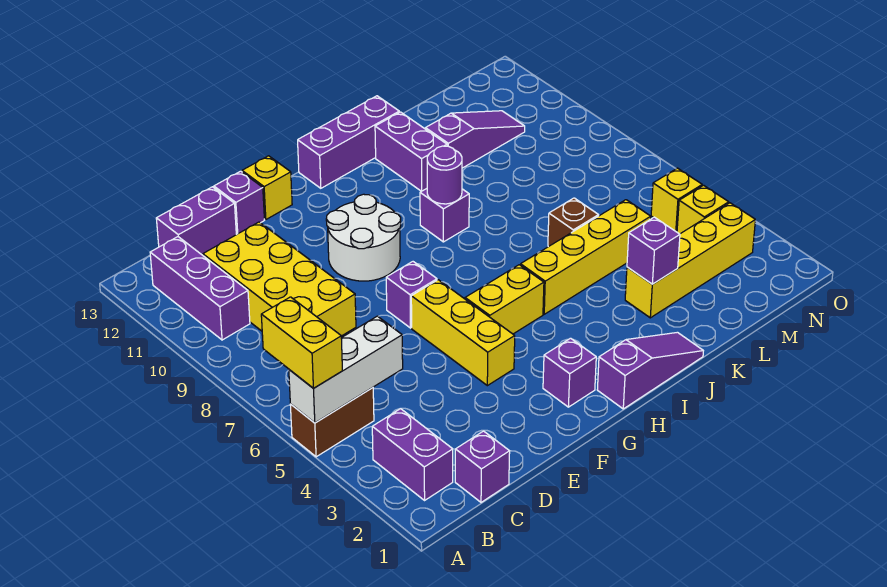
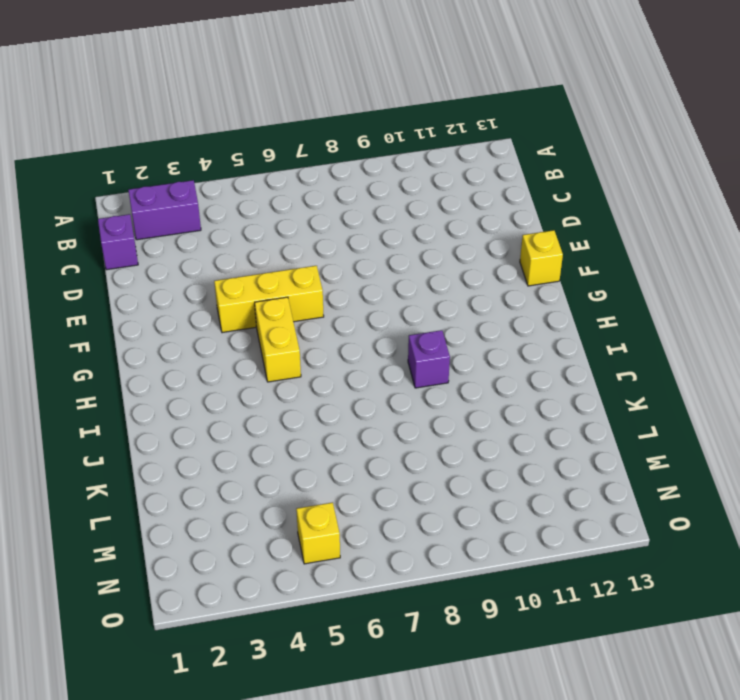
none -> brown brick A5:B5 level 1
none -> purple brick B10:B12 level 1
none -> yellow brick C8:D11 level 1

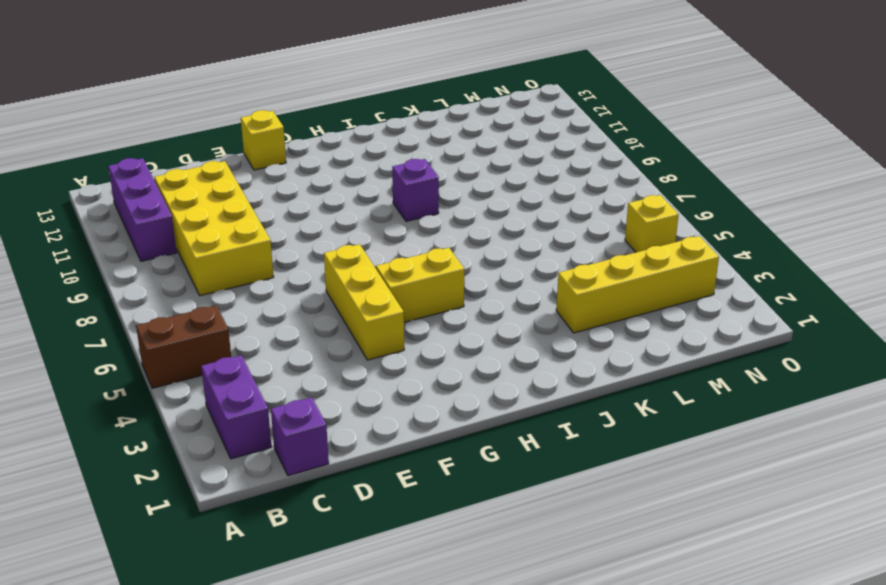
none -> purple brick C13:D13 level 1
none -> purple brick E13 level 1
none -> purple brick F7 level 1

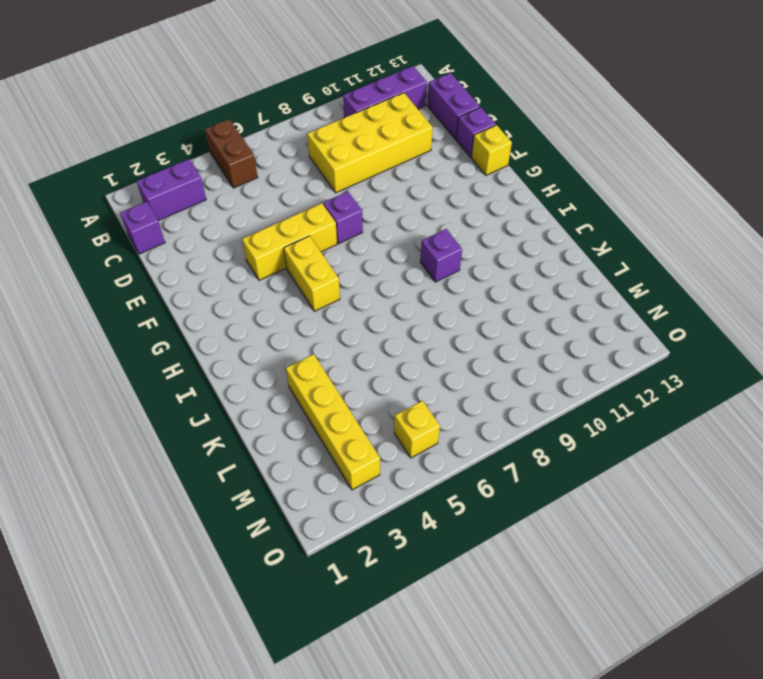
none -> white round brick F9:G10 level 1
none -> purple brick G2 level 1
none -> purple slope H1:J1 level 1 top H

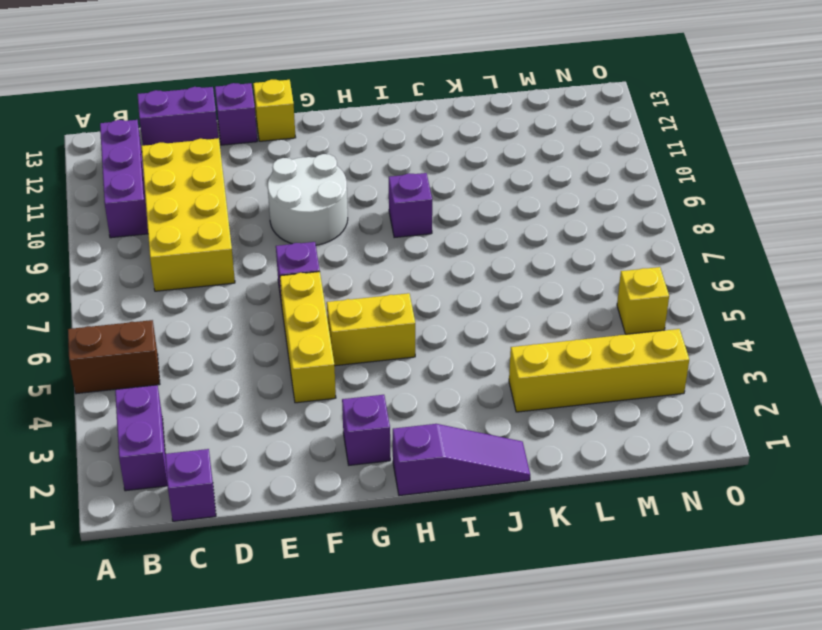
none -> purple brick H13:J13 level 1
none -> yellow brick I5:L5 level 1
none -> purple brick J11:J12 level 1

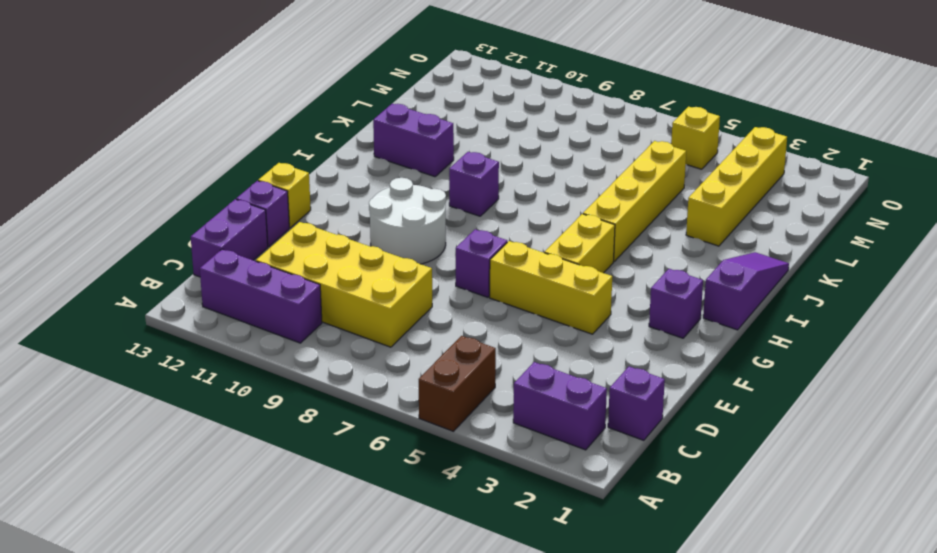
none -> purple brick H13:J13 level 1
none -> brown brick K6 level 1
none -> purple slope K11:M11 level 1 top K

